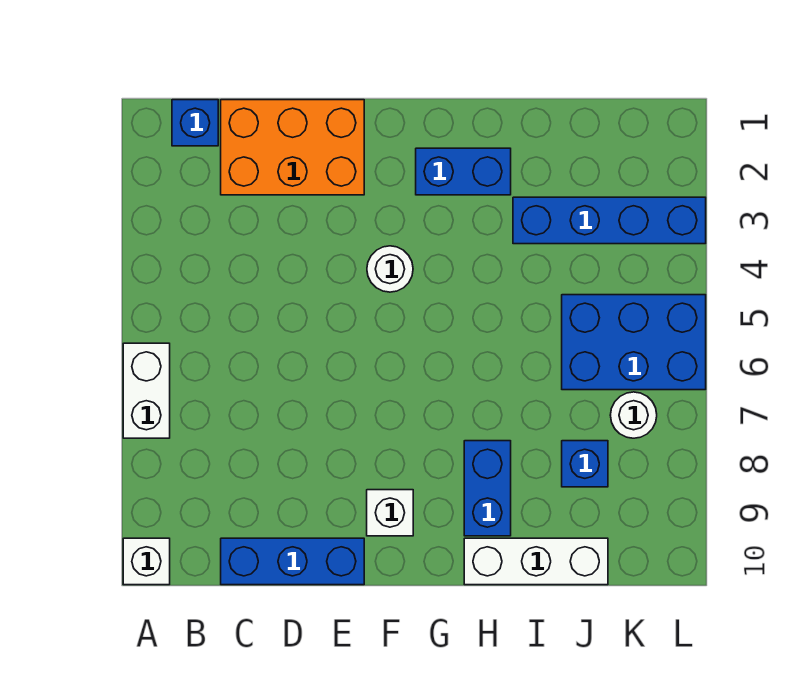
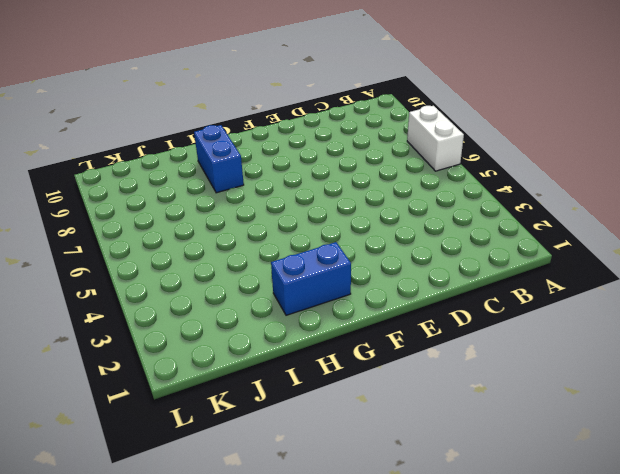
none -> white brick A10 level 1
none -> blue brick B1 level 1
none -> orange brick C1:E2 level 1

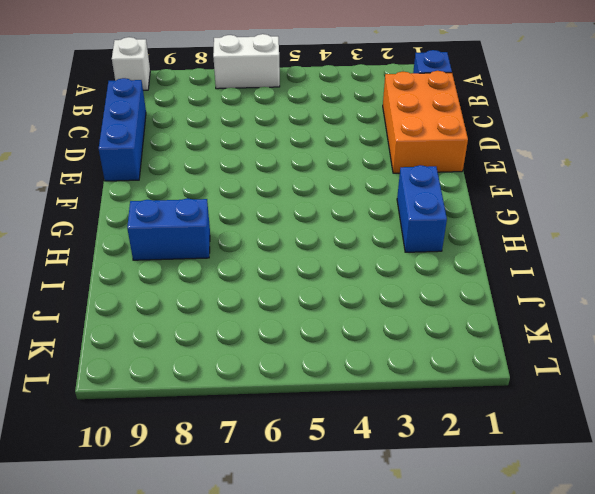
none -> white round brick F4 level 1
none -> white brick F9 level 1
none -> white brick H10:J10 level 1

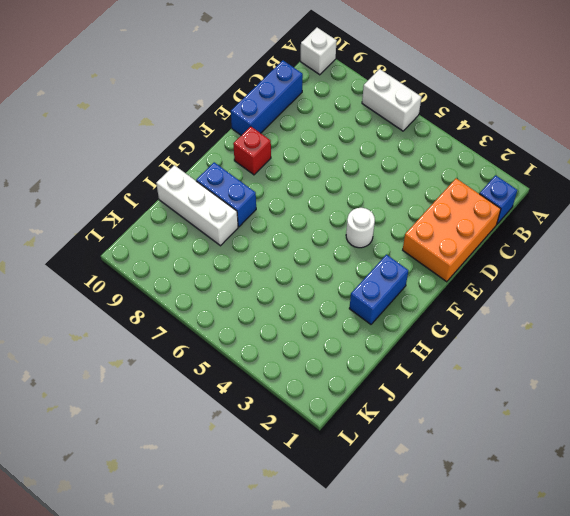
red brick F9 level 1 -> white brick F9 level 1
white brick I8:I10 level 1 -> white brick H10:J10 level 1
none -> blue brick I3:L3 level 1
none -> blue brick J5:L6 level 1
none -> blue brick J8 level 1

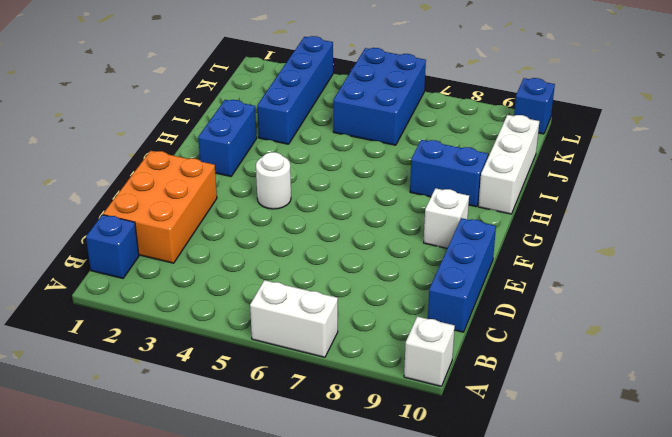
blue brick L10 level 1 -> blue brick J8 level 1
none -> white round brick K7 level 1

